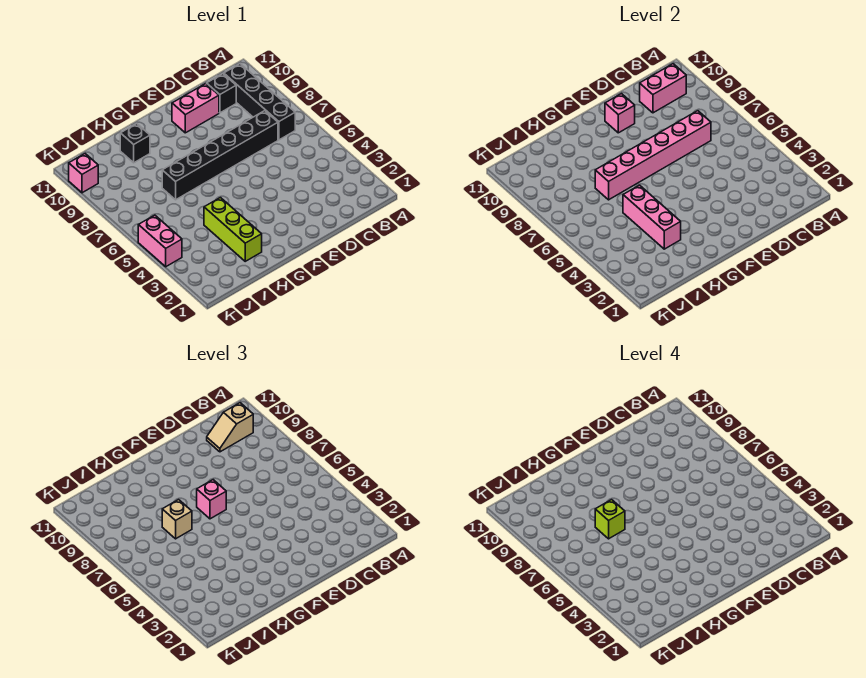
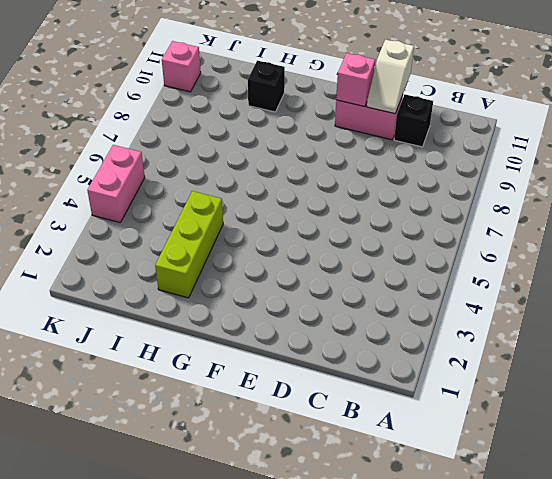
white slope D10:D11 level 2 top 11 -> none
none -> black brick B7:B10 level 1
none -> black brick C7:H7 level 1
none -> pink brick B10:C10 level 2

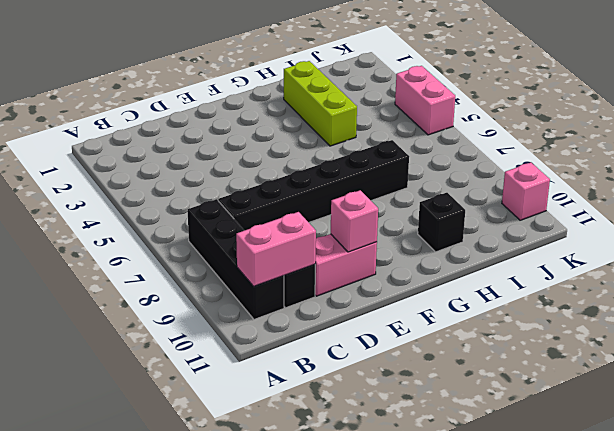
none -> pink brick C7:H7 level 2
none -> pink brick H3:H5 level 2
none -> tan slope B10:C10 level 3 top B

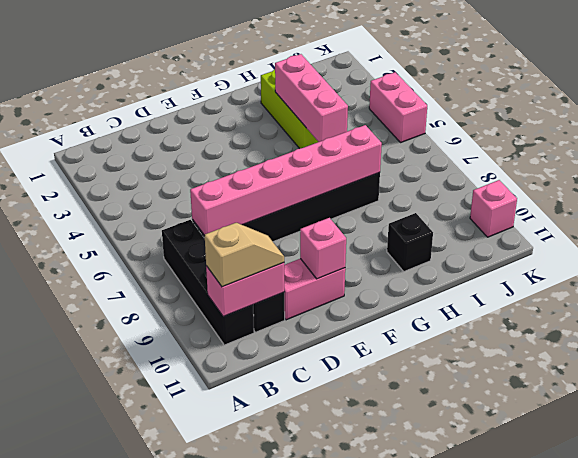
none -> pink brick F7 level 3
none -> tan brick H7 level 3
none -> lime brick H7 level 4

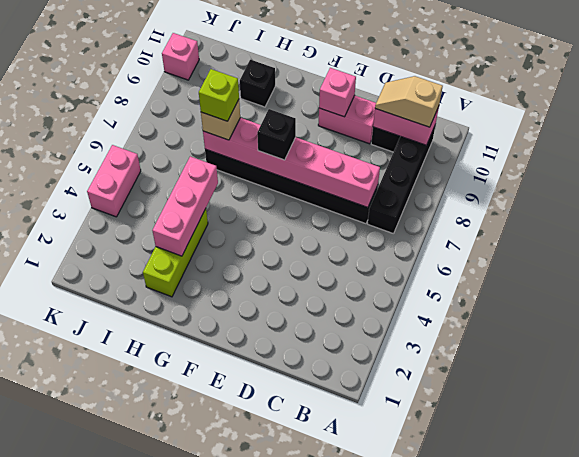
black brick F7 level 3 -> pink brick F7 level 3

